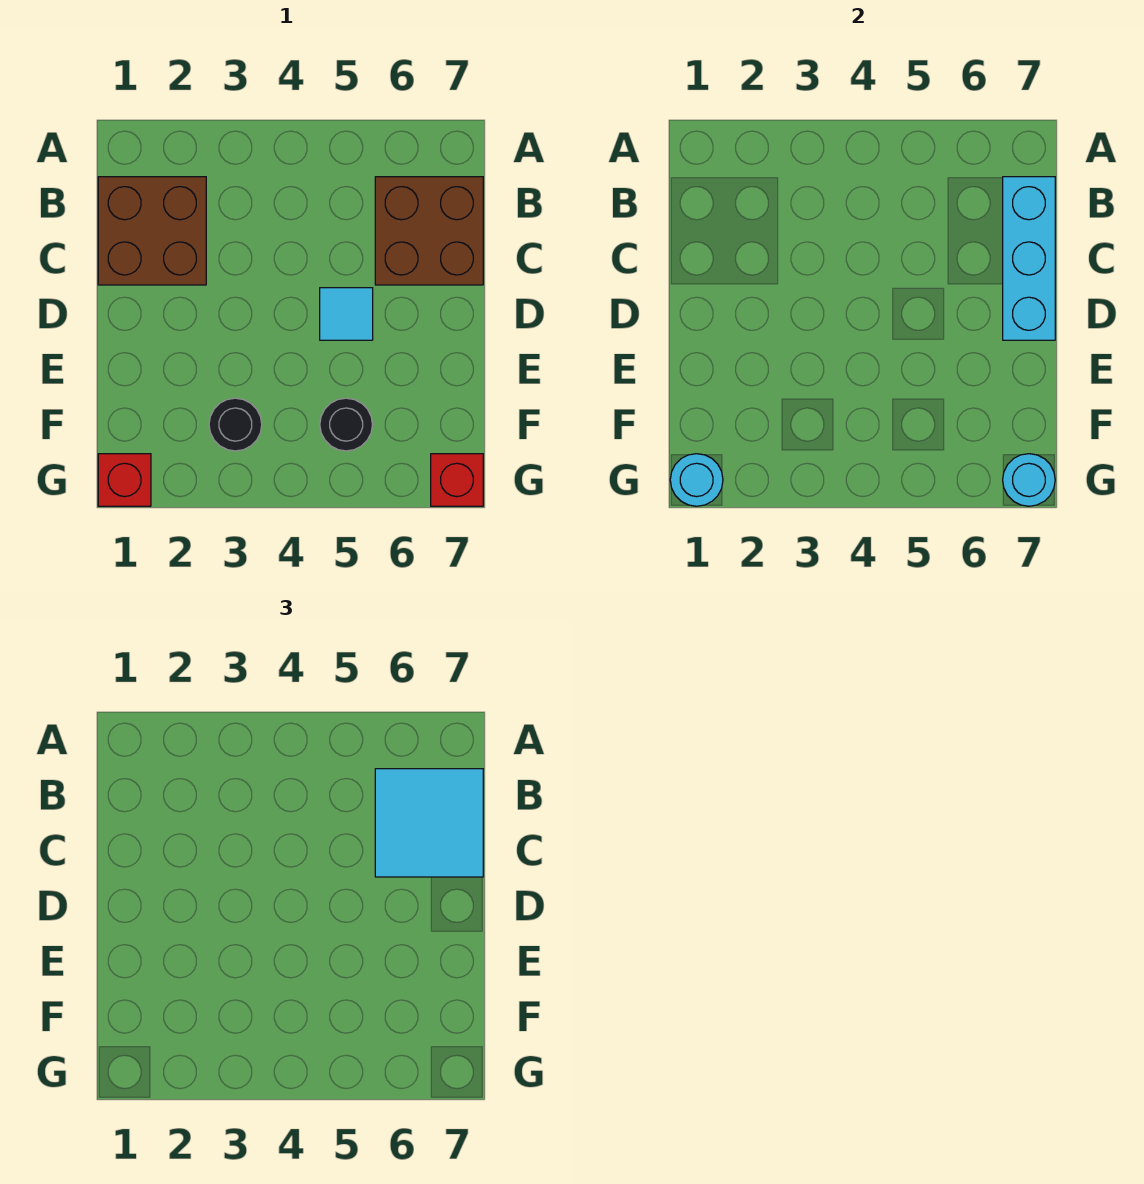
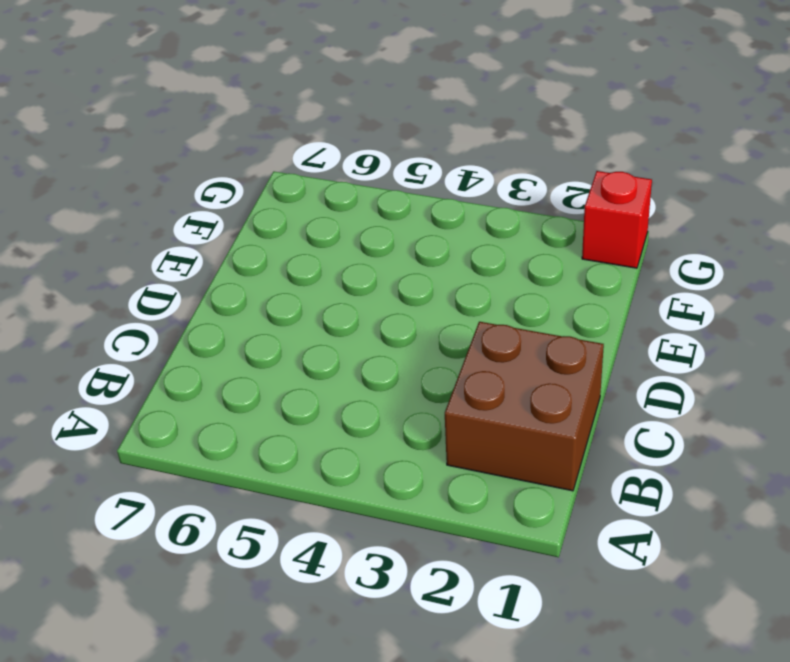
none -> brown brick B6:C7 level 1
none -> cyan tile D5 level 1

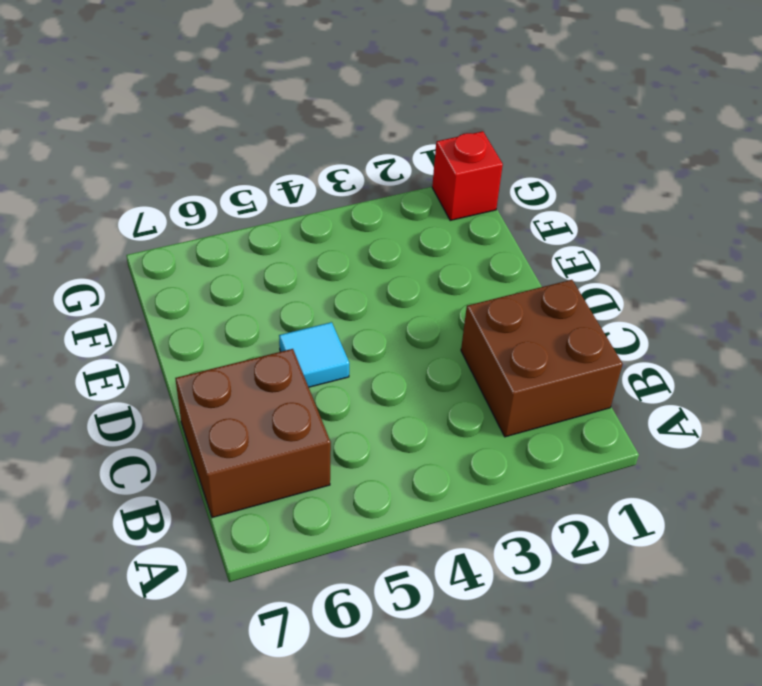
none -> black round brick F3 level 1
none -> black round brick F5 level 1

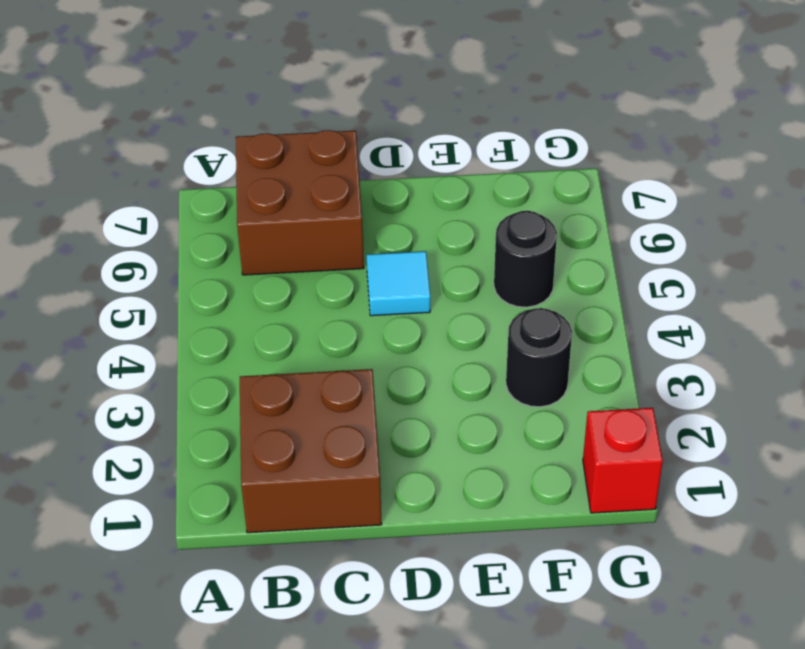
none -> red brick G7 level 1
none -> cyan brick B7:D7 level 2

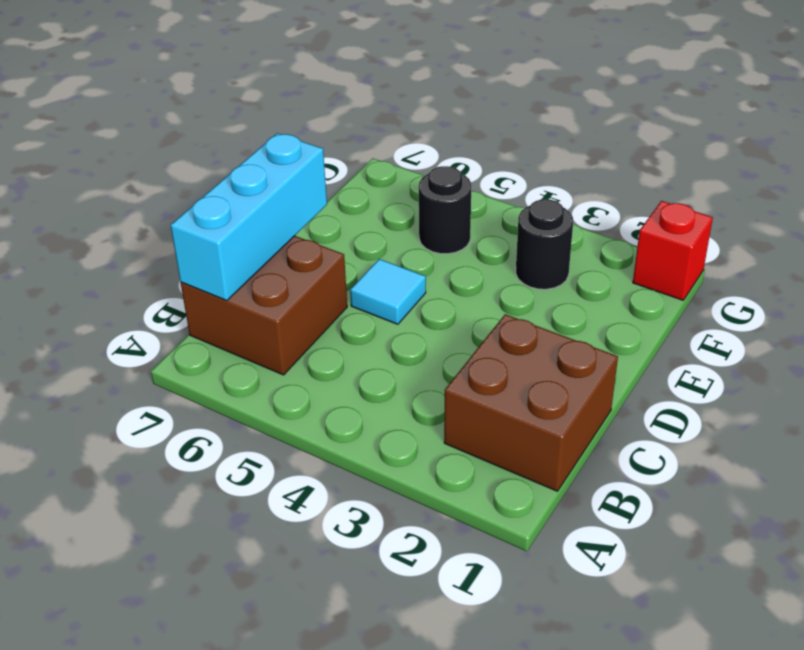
none -> red brick G7 level 1
none -> cyan round brick G1 level 2

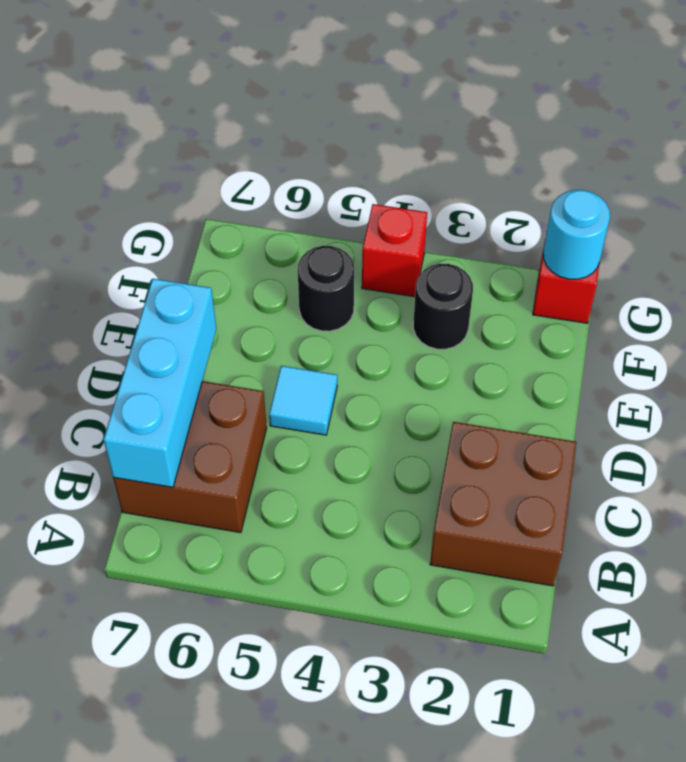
red brick G4 level 1 -> red brick G7 level 1
none -> cyan round brick G7 level 2
none -> cyan tile B6:C7 level 3

